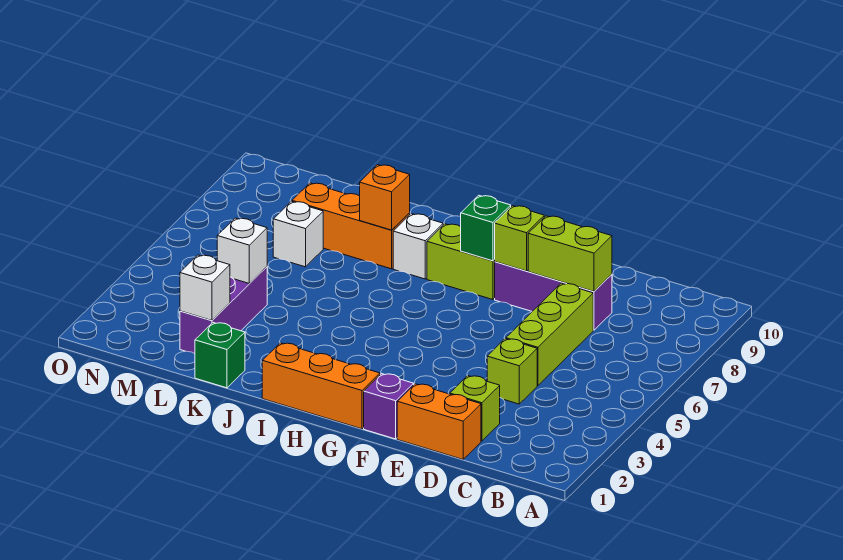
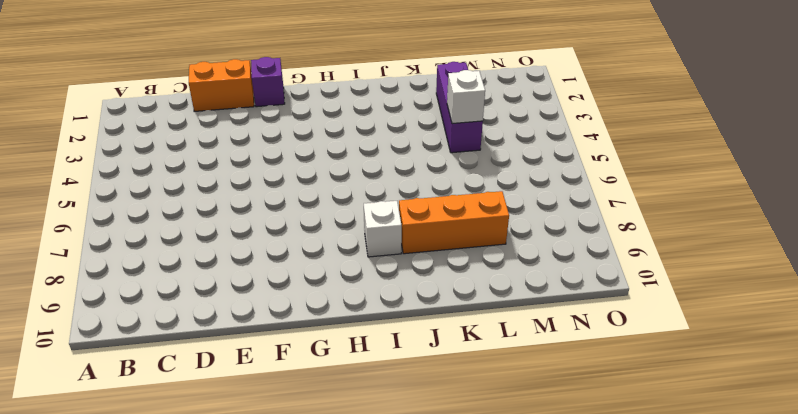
none -> lime brick D2 level 1
none -> lime brick D4 level 1
none -> lime brick D5:D7 level 1

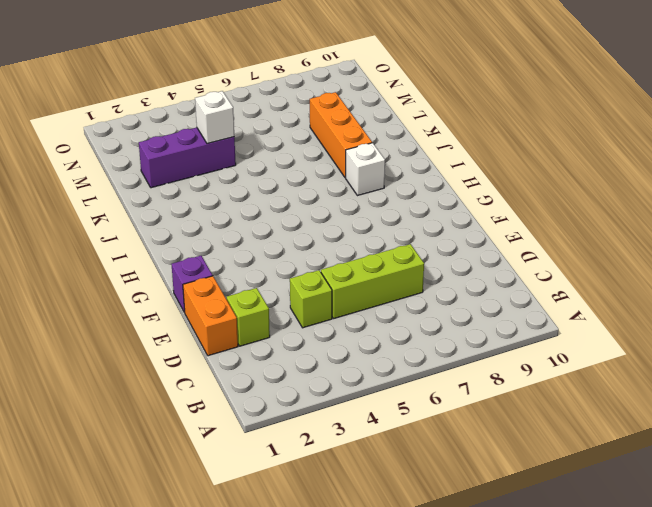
none -> purple brick D8:F8 level 1
none -> orange brick G1:I1 level 1
none -> lime brick G8:H8 level 1

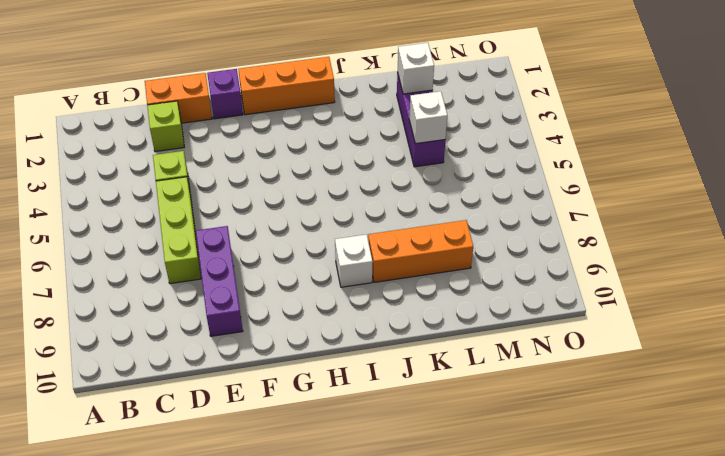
purple brick E7:E9 level 1 -> purple brick D8:F8 level 1
none -> lime brick G8:H8 level 1
none -> green brick K1 level 1
none -> white brick L7 level 1

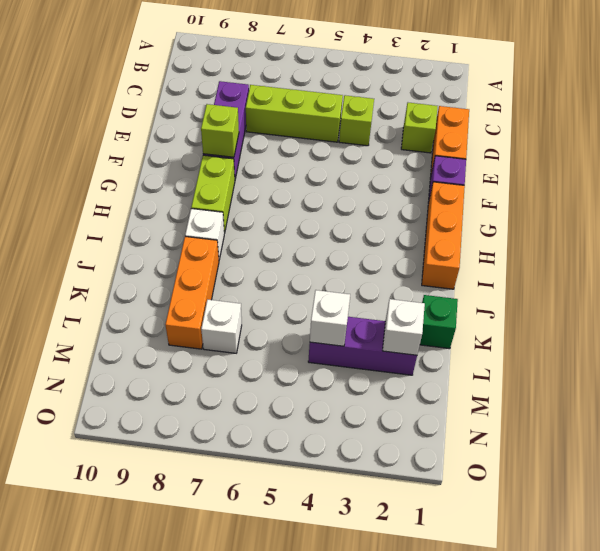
none -> lime brick D8:E8 level 2
none -> green brick G8 level 2
none -> orange brick J8 level 2

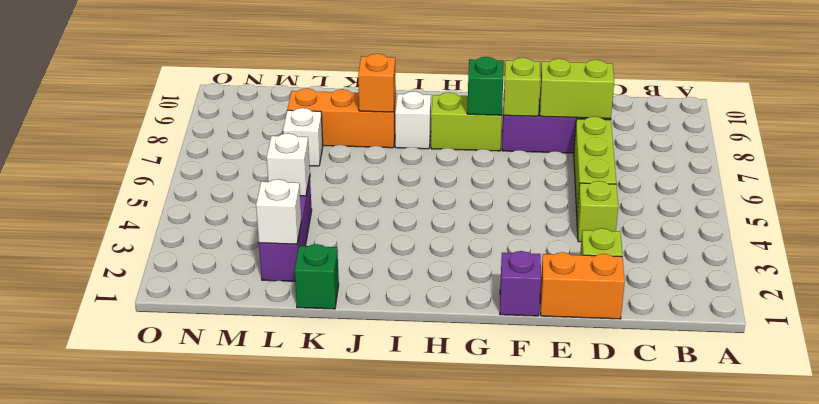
none -> orange brick G1:I1 level 1

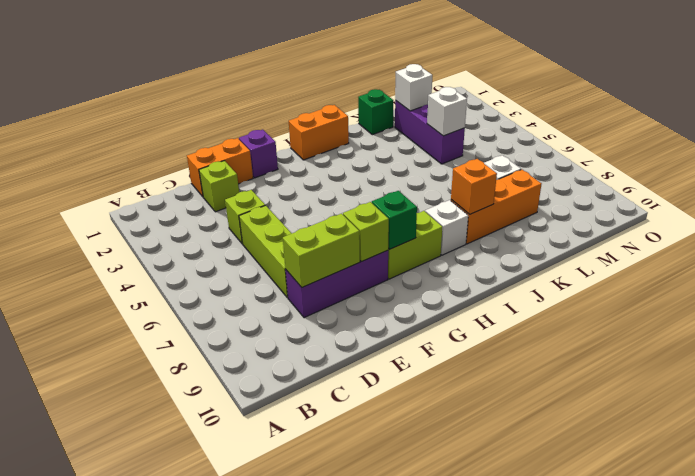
orange brick H1:I1 level 1 -> orange brick G1:I1 level 1

